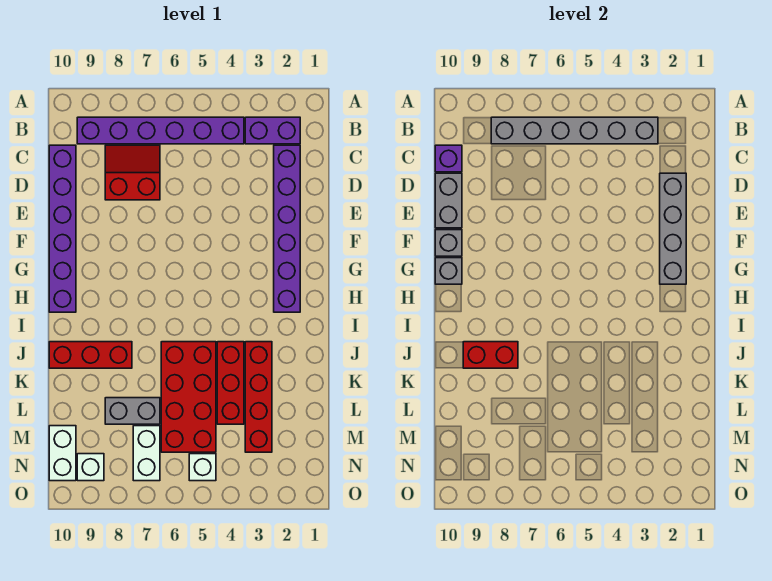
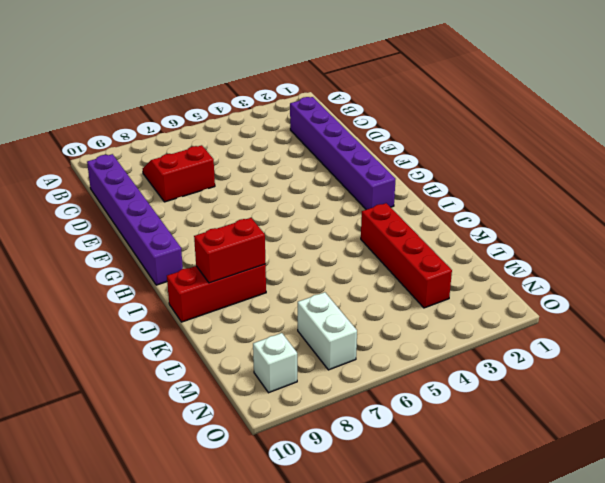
none -> purple brick B2:B3 level 1
none -> purple brick B4:B9 level 1
none -> red brick J4:L4 level 1

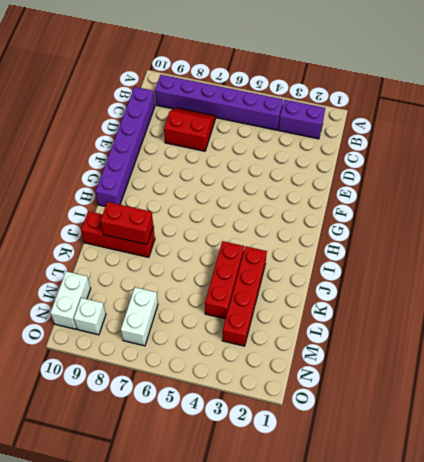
none -> purple brick C2:H2 level 1
none -> red brick J5:M6 level 1
none -> grey brick L7:L8 level 1

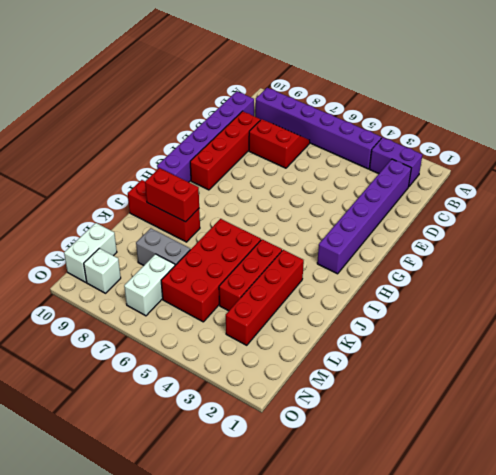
red brick D9:G9 level 1 -> none
none -> white brick N5 level 1
none -> grey brick B3:B8 level 2
none -> purple brick C10 level 2

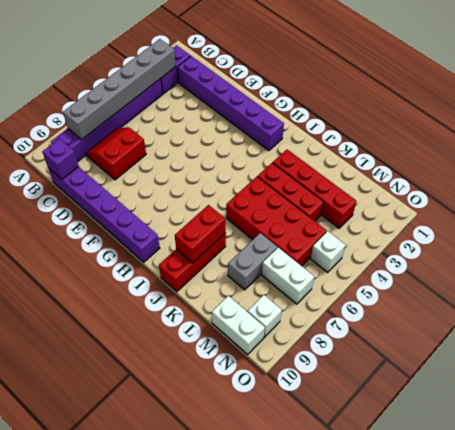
none -> grey brick D2:G2 level 2
none -> grey brick D10:E10 level 2
none -> grey brick F10 level 2

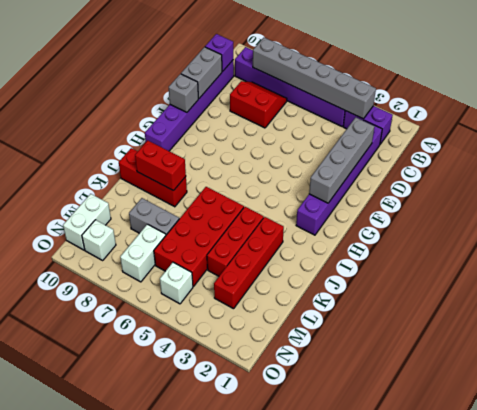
none -> grey brick G10 level 2

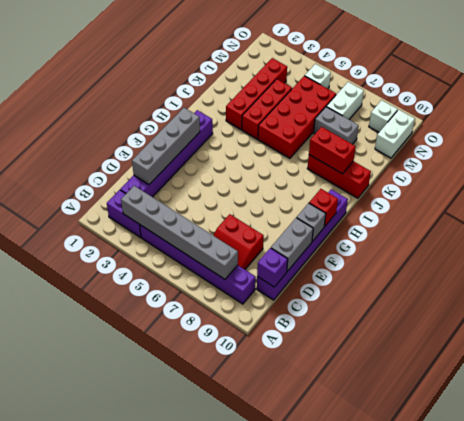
red brick G10 level 2 -> grey brick G10 level 2

